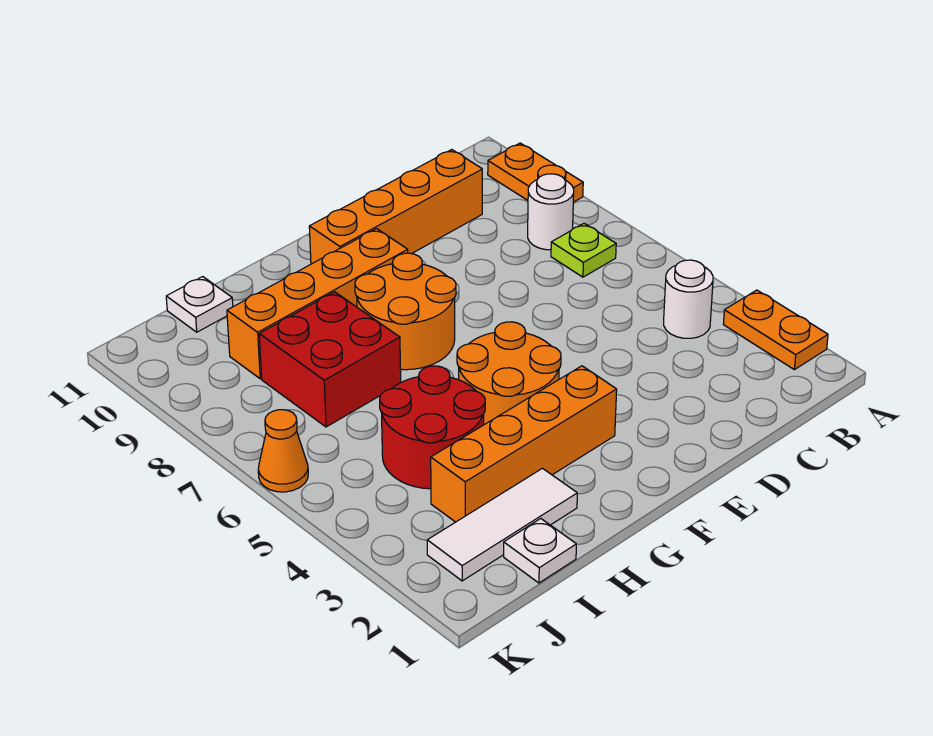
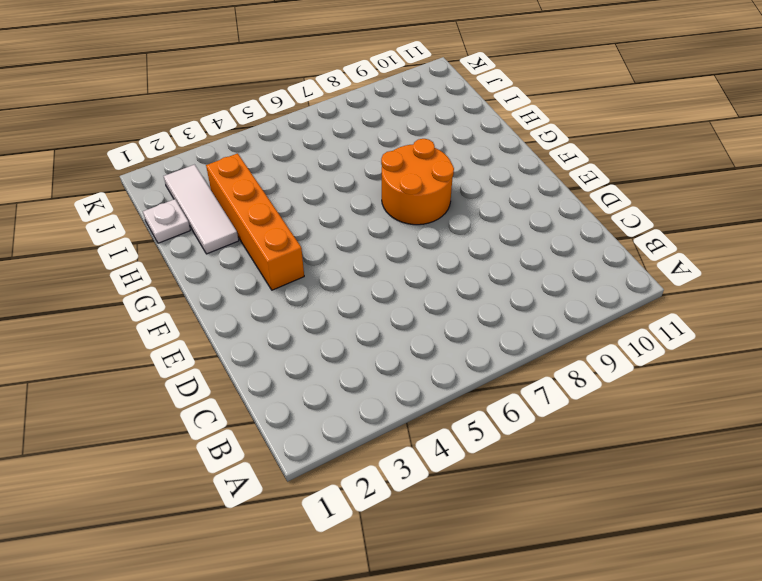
none -> orange plate A2:A3 level 1
none -> orange plate A9:A10 level 1
none -> white round brick B4 level 1

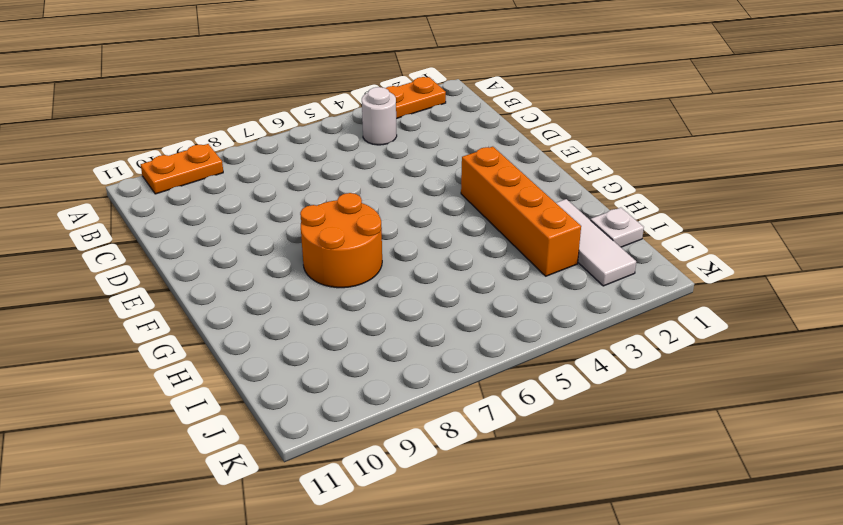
none -> lime plate B7 level 1
none -> white round brick B8 level 1
none -> orange brick C10:F10 level 1

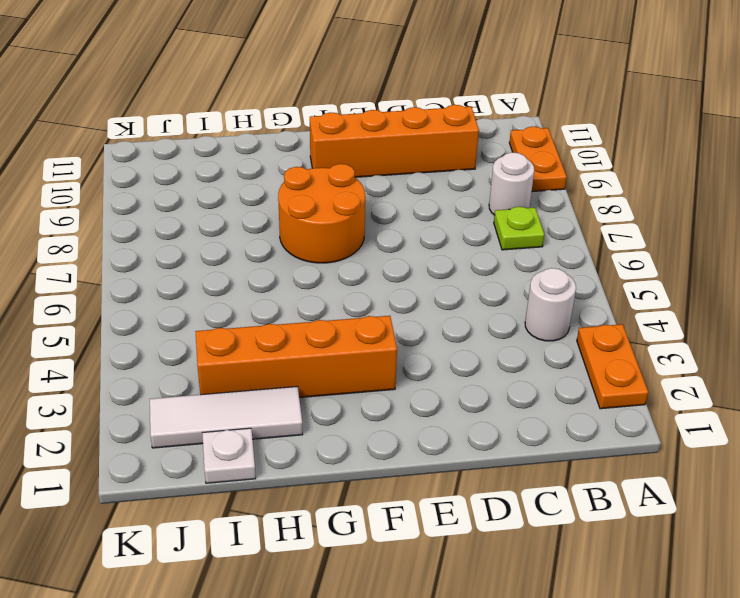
none -> orange round brick F4:G5 level 1
none -> orange brick F9:I9 level 1
none -> red round brick H4:I5 level 1

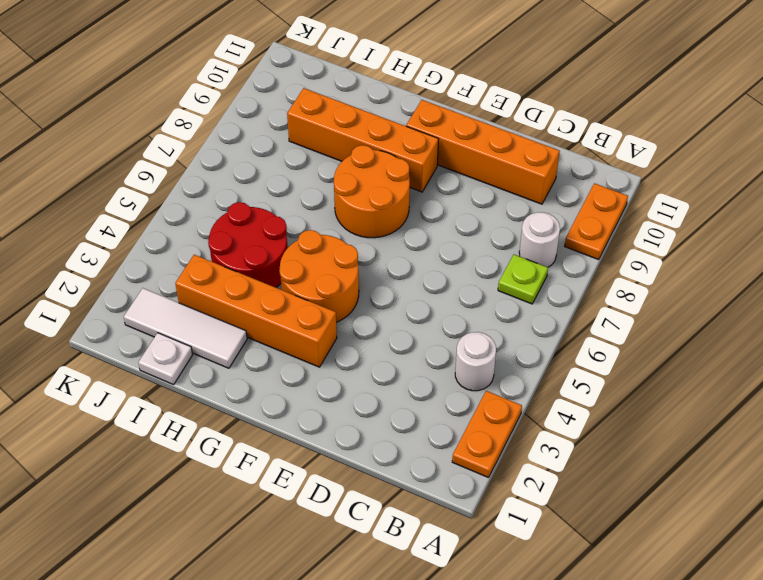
none -> red brick H7:I8 level 1
none -> white plate I11 level 1
none -> orange cone K6 level 1

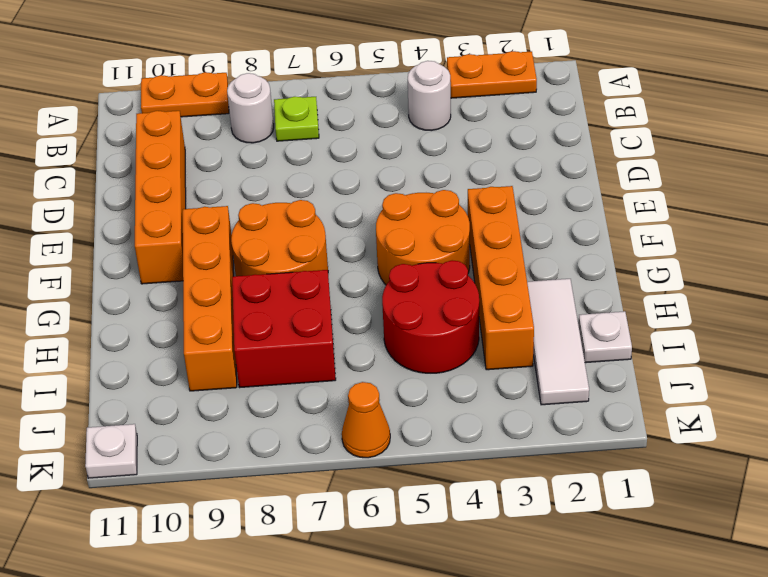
white plate K11 level 1 -> white plate I11 level 1

